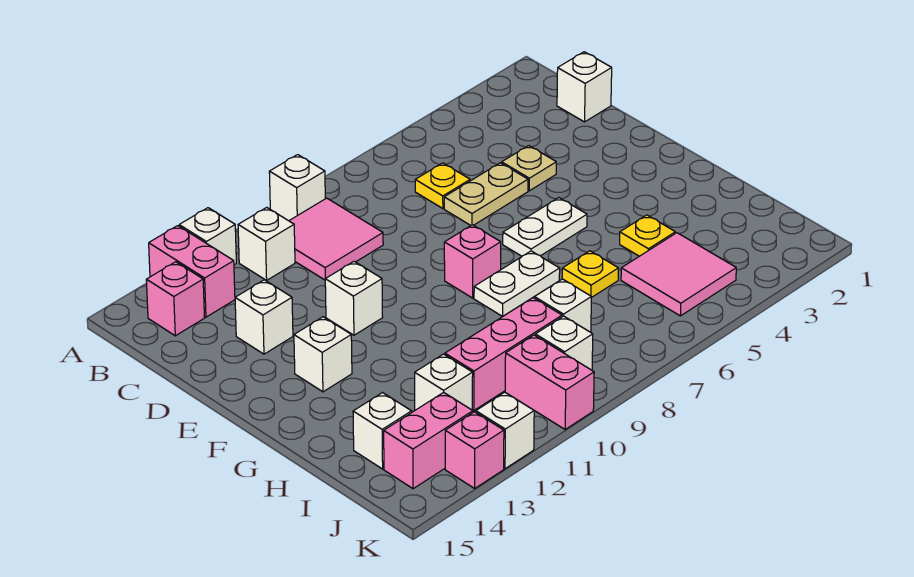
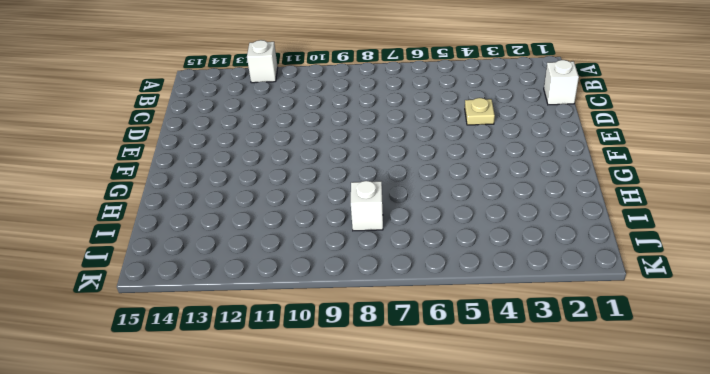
none -> white brick A9 level 1
none -> pink brick A13:B13 level 1
none -> pink tile B9:C10 level 1

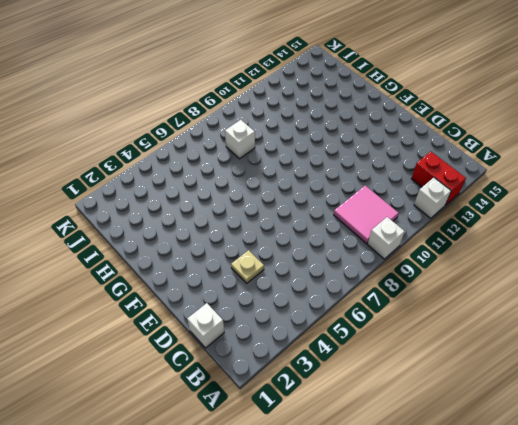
red brick A13:B13 level 1 -> pink brick A13:B13 level 1
none -> white brick B11 level 1
none -> pink brick B14 level 1
none -> yellow plate C6 level 1

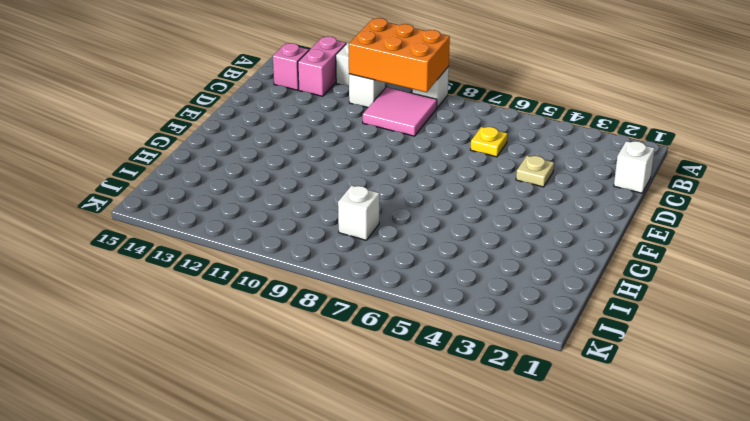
orange brick A9:B11 level 2 -> none
none -> tan plate D5:D6 level 1
none -> white brick D13 level 1
none -> white brick E11 level 1

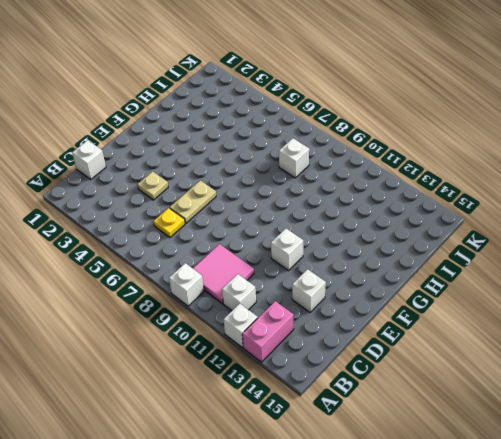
tan plate D6:E6 level 1 -> tan plate D5:D6 level 1
none -> pink brick B14 level 1
none -> white plate F5:F6 level 1
none -> pink brick F8 level 1

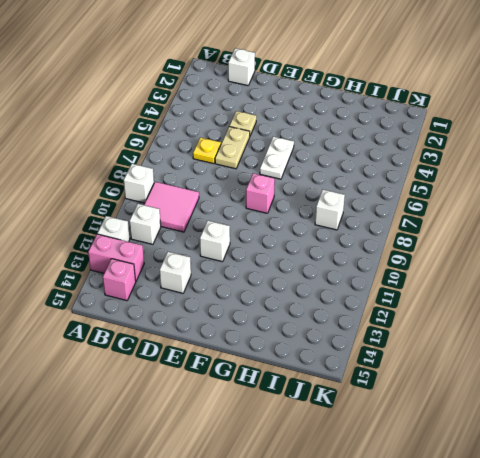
none -> white brick F13 level 1
none -> white plate G7:G8 level 1
none -> yellow plate H4 level 1

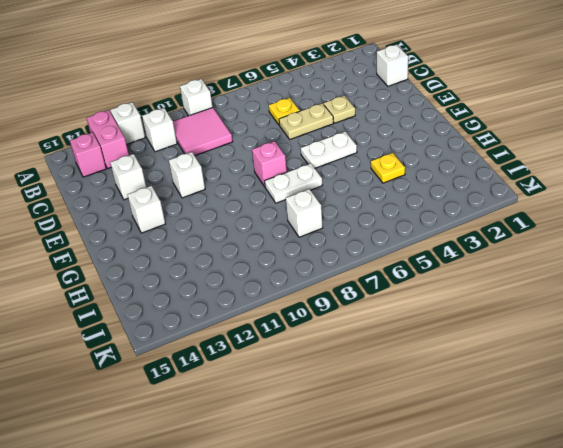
none -> yellow plate H6 level 1
none -> pink tile I4:J5 level 1
none -> pink brick I9:I11 level 1

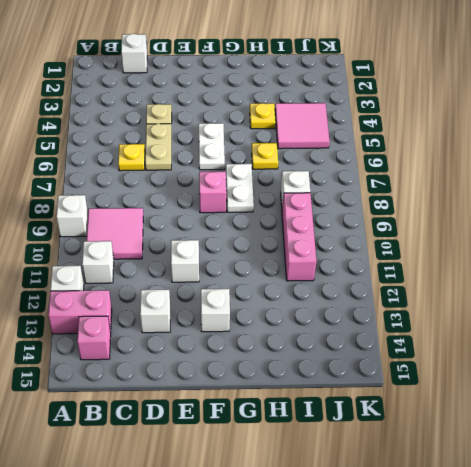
none -> white brick I12 level 1
none -> white brick I14 level 1
none -> white brick J9 level 1

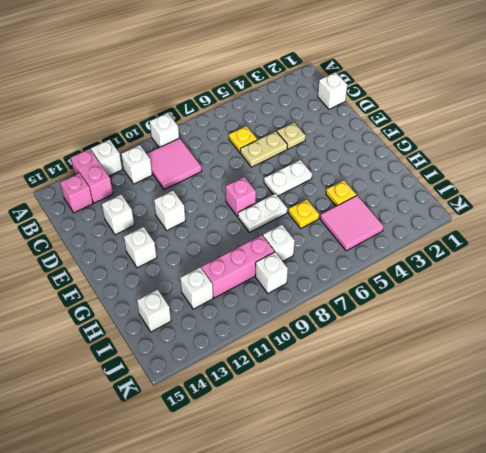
none -> pink brick J10:K10 level 1
none -> pink brick J13:J14 level 1
none -> white brick K12 level 1

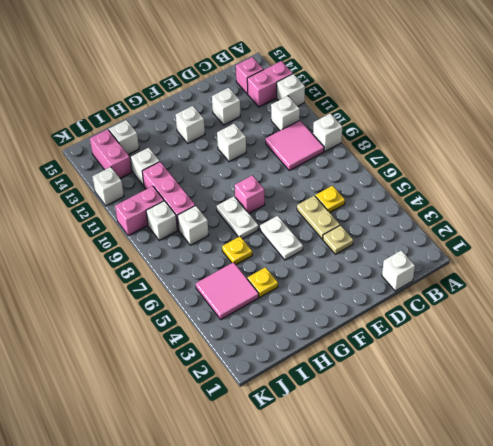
none -> pink brick K13 level 1

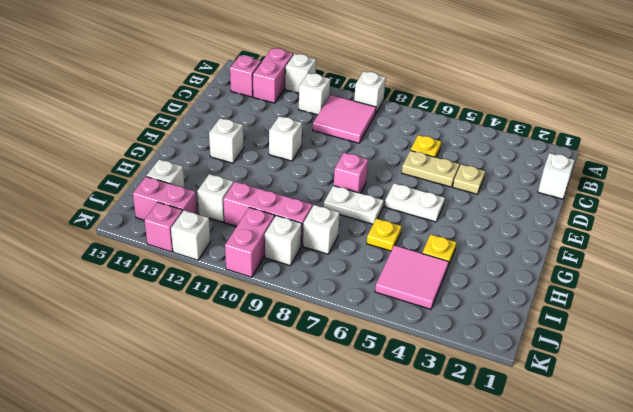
none -> white brick D13 level 1

